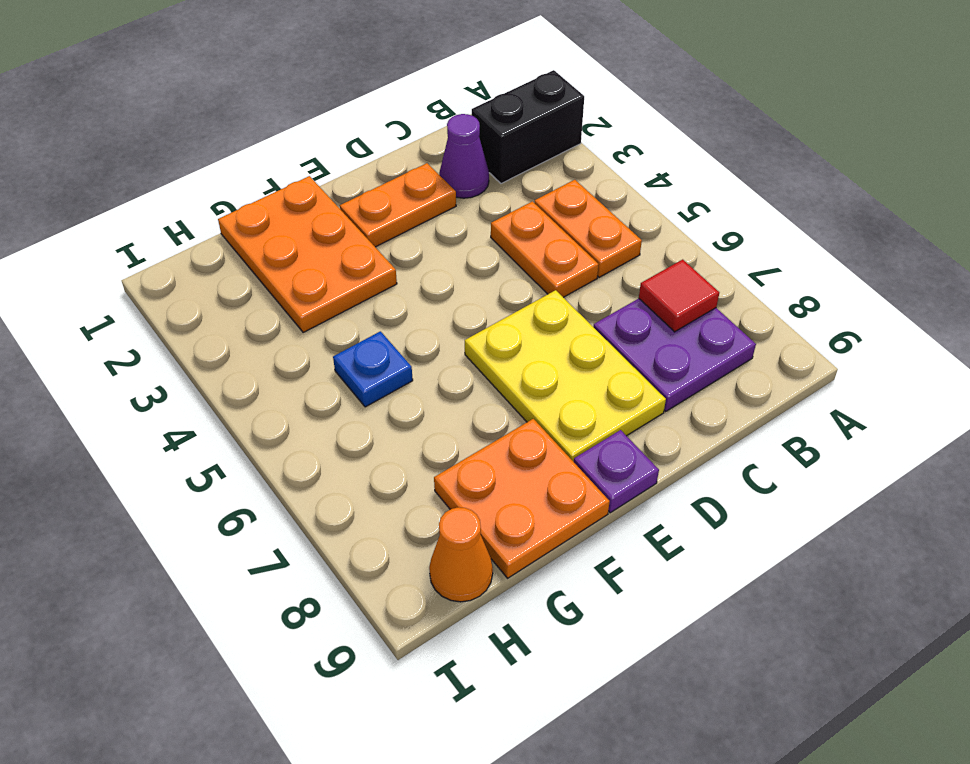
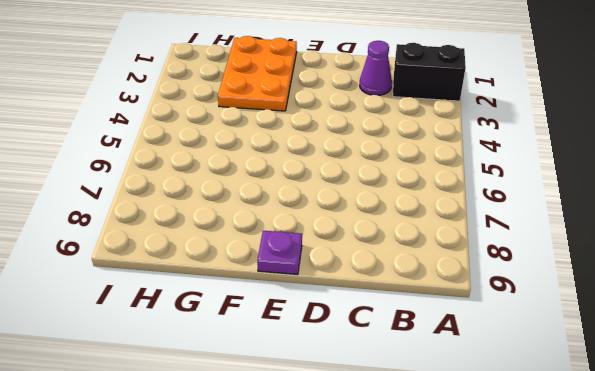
none -> orange plate B4:B5 level 1
none -> purple plate B7:C8 level 1
none -> orange plate C4:C5 level 1

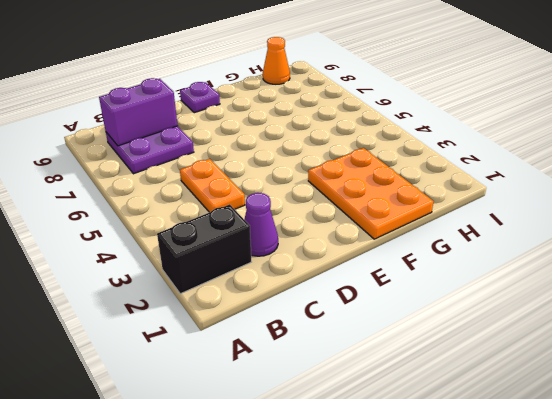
purple brick B8:C8 level 2 -> none
none -> orange plate B4:B5 level 1
none -> orange plate D2:E2 level 1
none -> yellow plate D6:E8 level 1

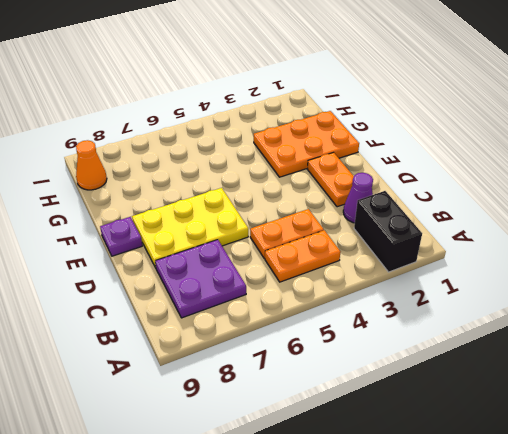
none -> orange plate F8:G9 level 1
none -> blue plate G5 level 1
none -> red tile B7 level 2

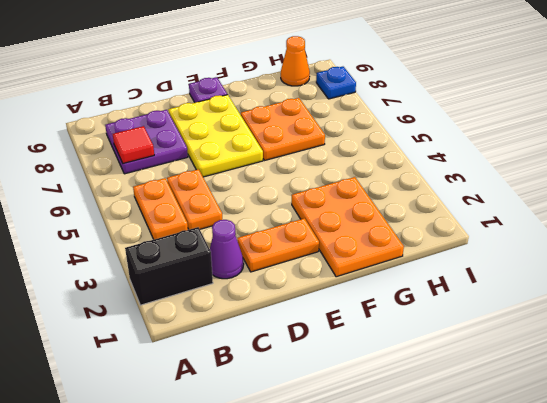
orange plate F6:G7 level 1 -> orange plate F8:G9 level 1
blue plate I8 level 1 -> blue plate G5 level 1

